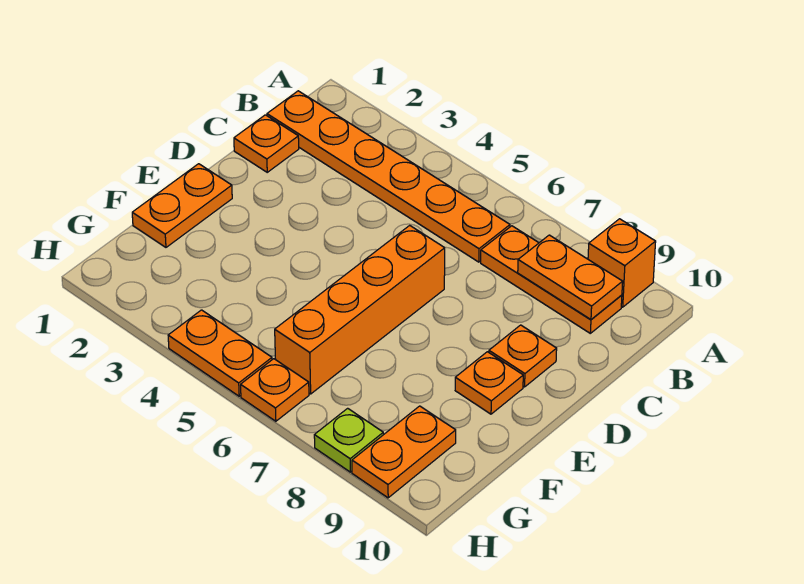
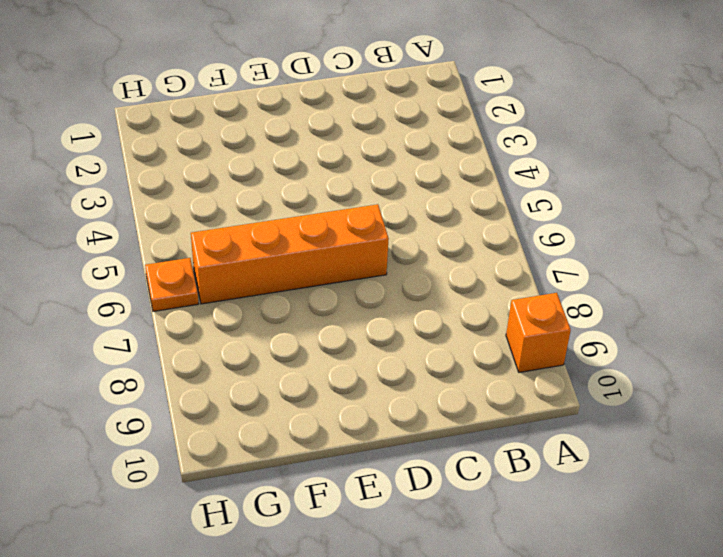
none -> orange plate B1:B6 level 1
none -> orange plate B7:B9 level 1
none -> orange plate C1 level 1

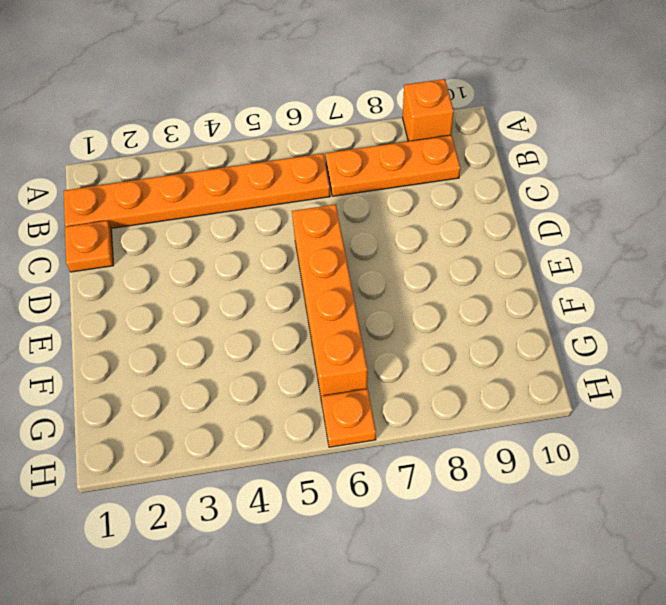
none -> orange plate D9 level 1
none -> orange plate E1:F1 level 1
none -> orange plate E9 level 1

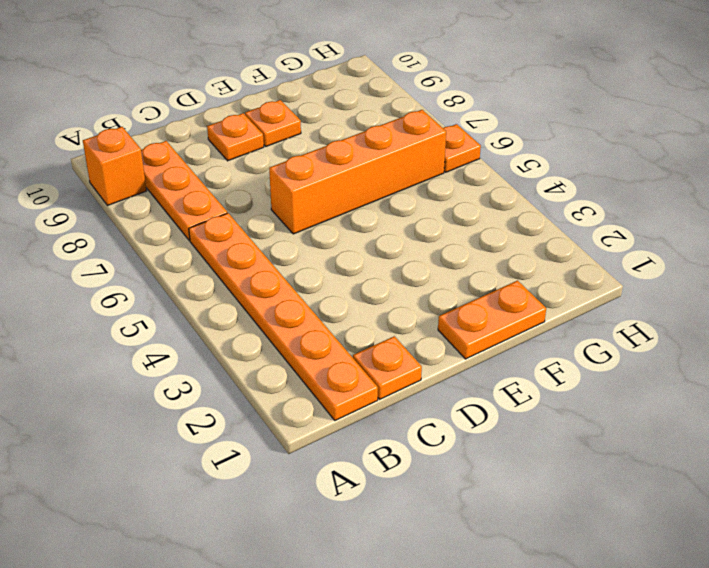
none -> orange plate G9:H9 level 1
none -> orange plate H4:H5 level 1
none -> lime plate H8 level 1

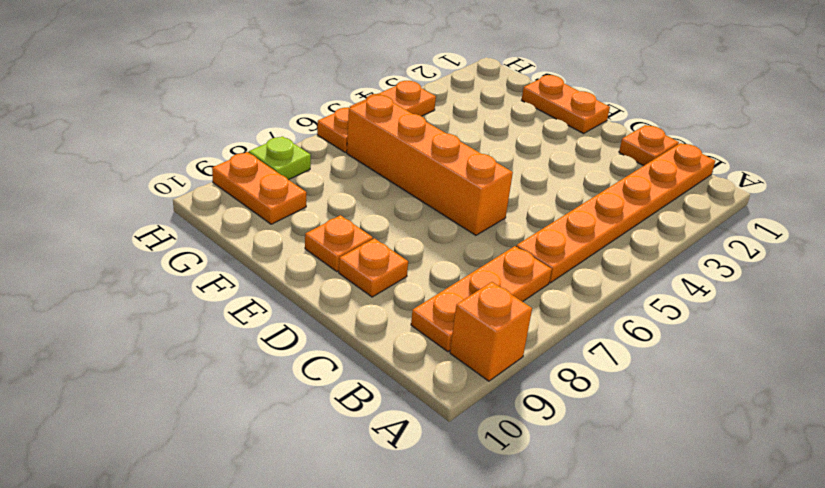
none -> orange plate B8:B9 level 2

